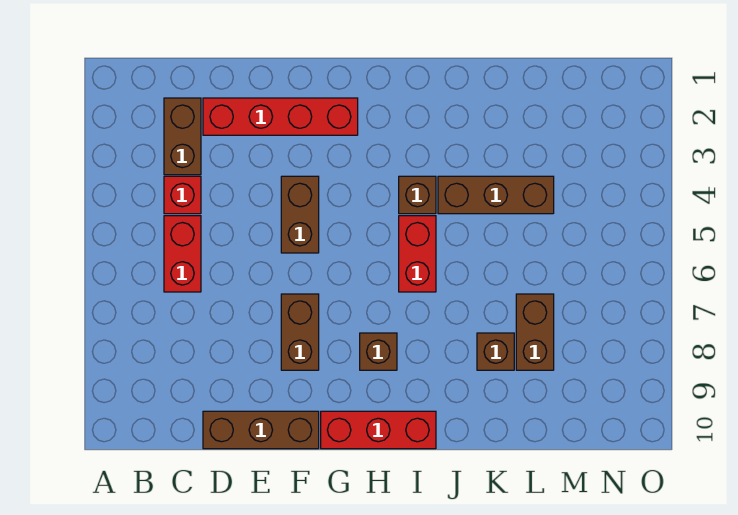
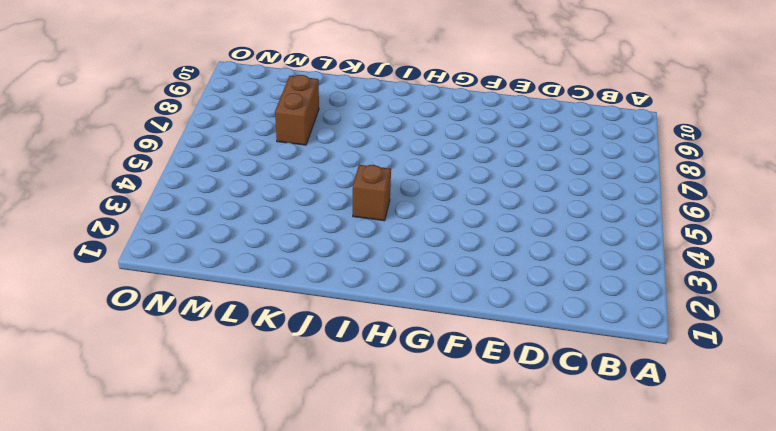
none -> brown brick C2:C3 level 1
none -> red brick C4 level 1
none -> red brick C5:C6 level 1

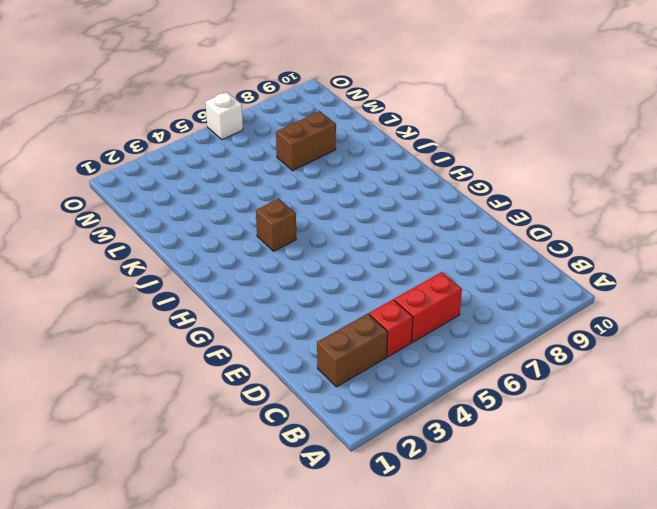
white brick O6 level 1 -> none
none -> red brick D2:G2 level 1
none -> brown brick D10:F10 level 1
none -> brown brick F4:F5 level 1

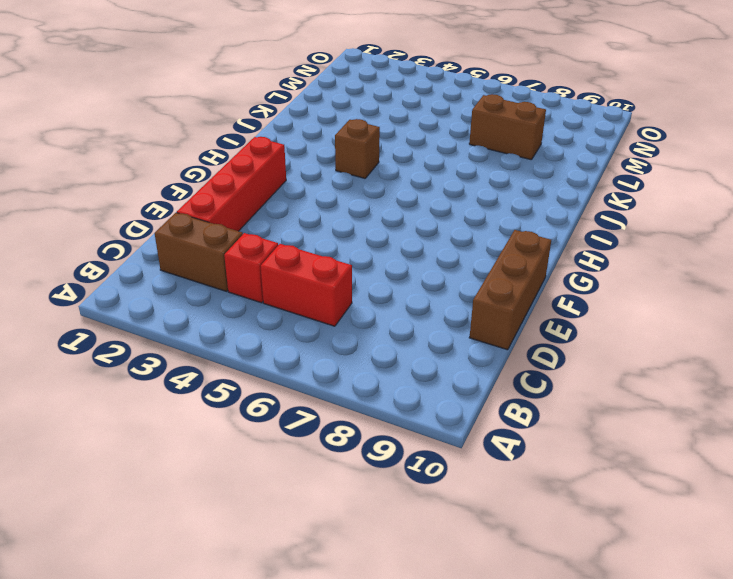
none -> brown brick F4:F5 level 1
none -> brown brick F7:F8 level 1
none -> red brick G10:I10 level 1

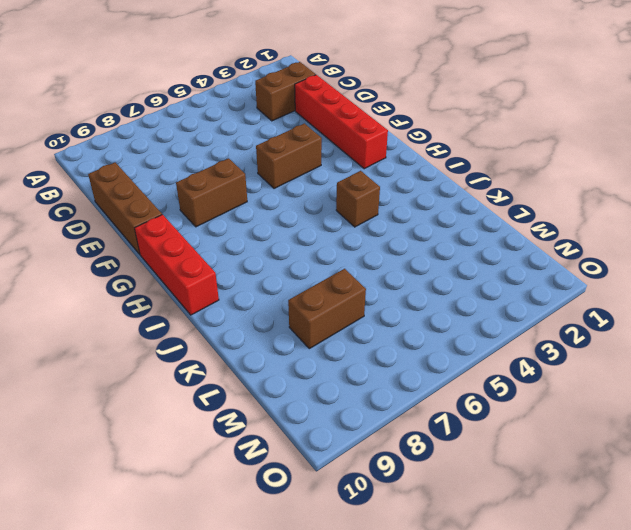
none -> red brick C4 level 1
none -> red brick C5:C6 level 1
none -> brown brick H8 level 1

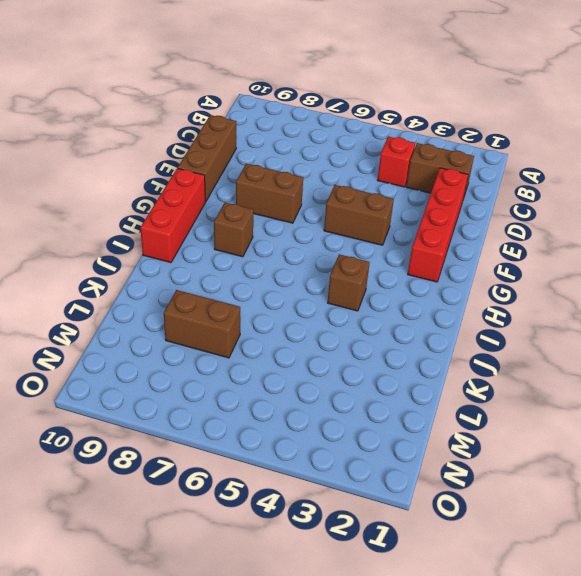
none -> red brick C5:C6 level 1
none -> red brick I5:I6 level 1
none -> brown brick J4:L4 level 1

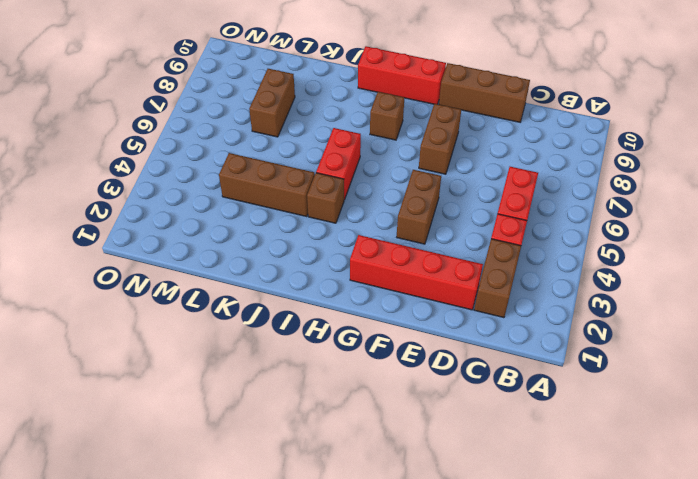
none -> brown brick K8 level 1

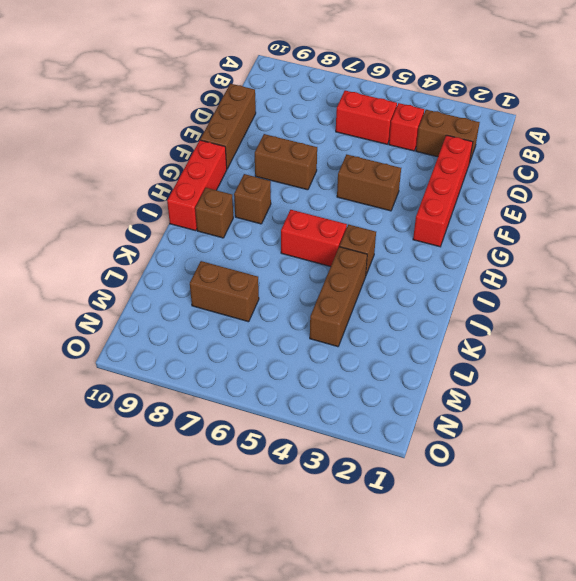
brown brick I9 level 1 -> brown brick K8 level 1

